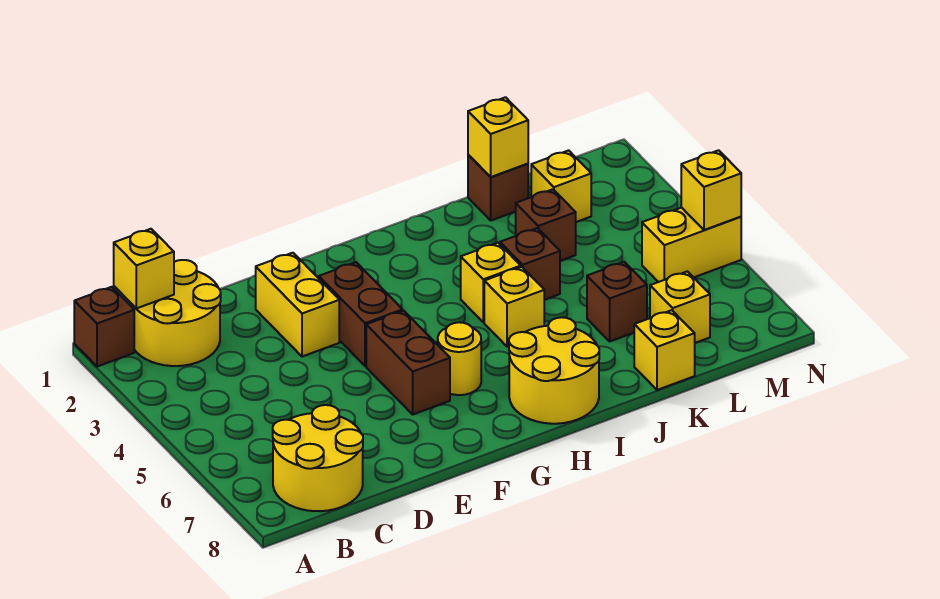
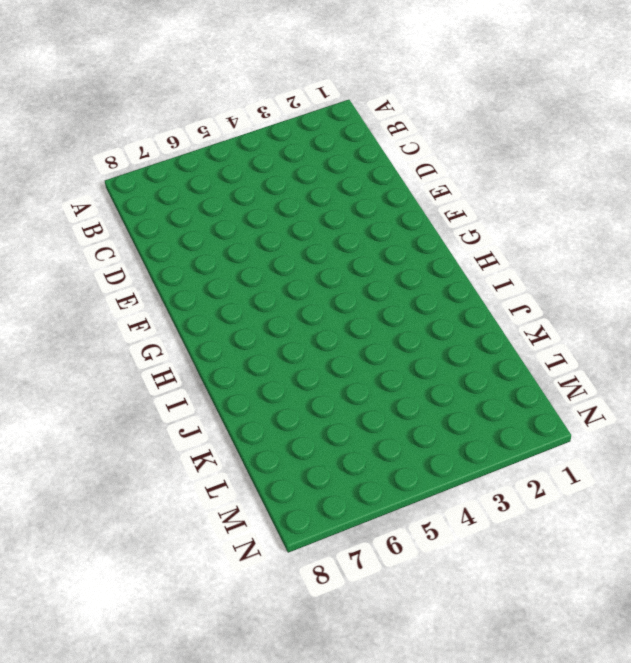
none -> brown brick A1 level 1
none -> yellow round brick B1:C2 level 1
none -> yellow round brick B7:C8 level 1

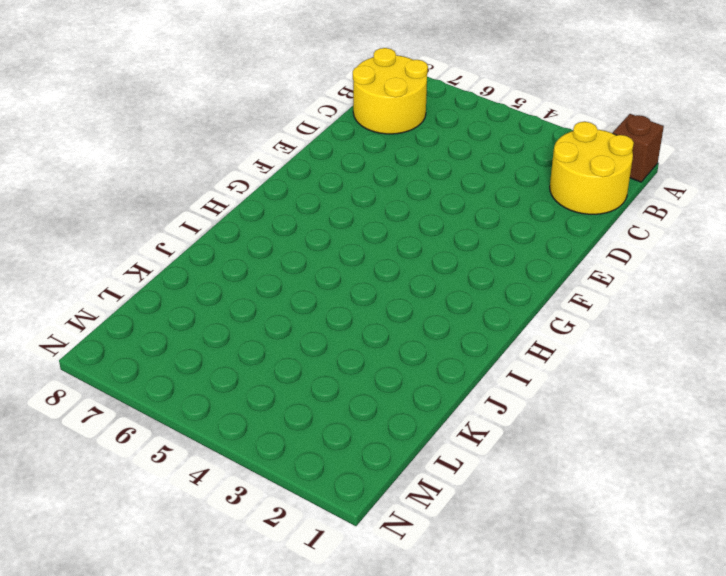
none -> yellow brick E2:E3 level 1
none -> brown brick F3:F4 level 1
none -> brown brick F5:F6 level 1

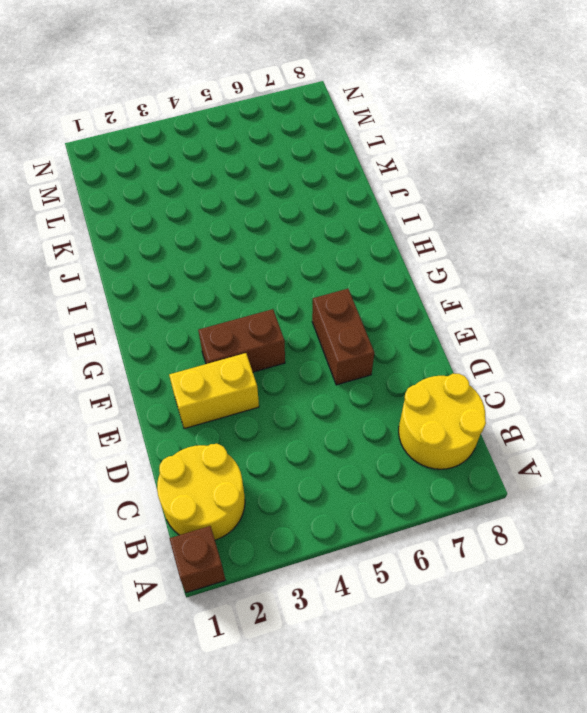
brown brick E6:F6 level 1 -> brown brick F5:F6 level 1
none -> yellow round brick G6 level 1
none -> yellow round brick H7:I8 level 1
none -> yellow brick I4 level 1

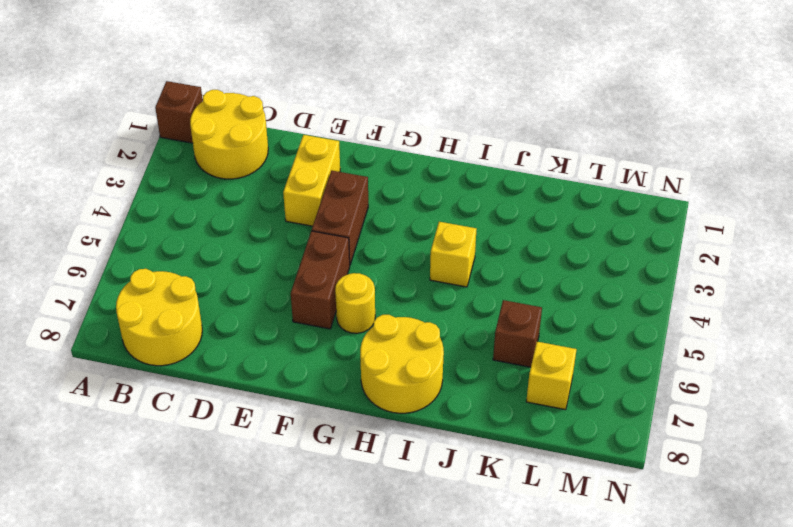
none -> yellow brick I5 level 1
none -> brown brick J4 level 1
none -> brown brick K1 level 1

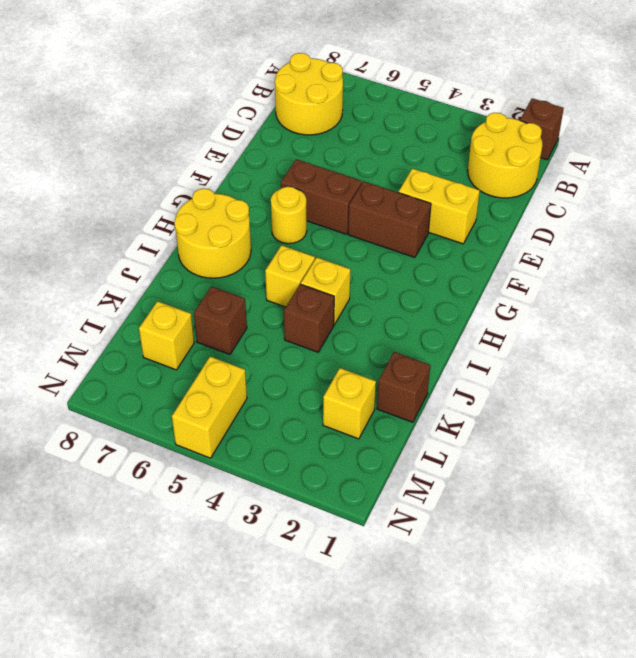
none -> brown brick K3 level 1
none -> yellow brick K8 level 1
none -> yellow brick B1 level 2

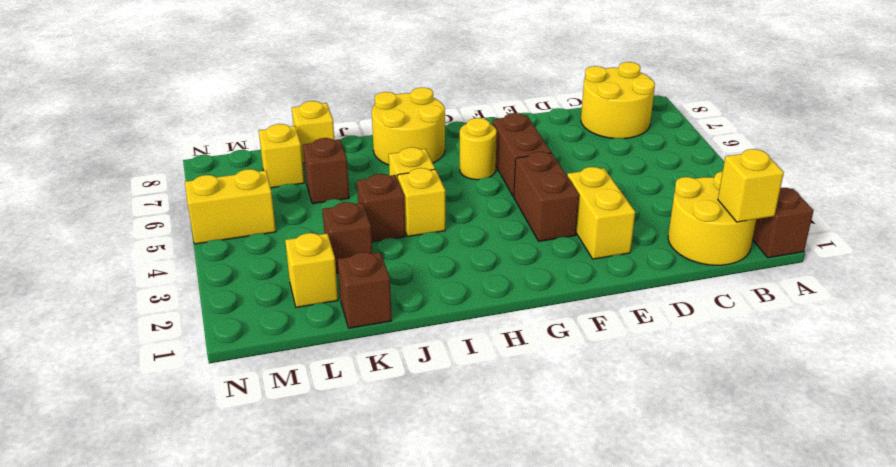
none -> yellow brick K1 level 2
none -> yellow brick N5 level 2

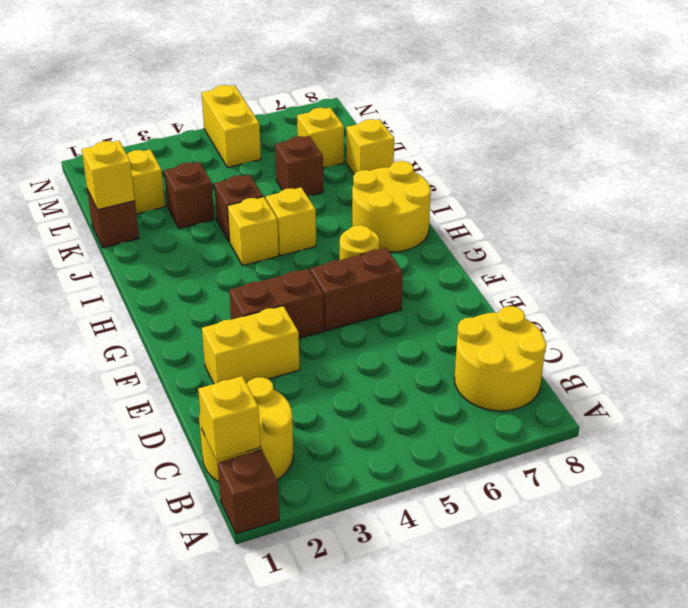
none -> yellow brick N5 level 2

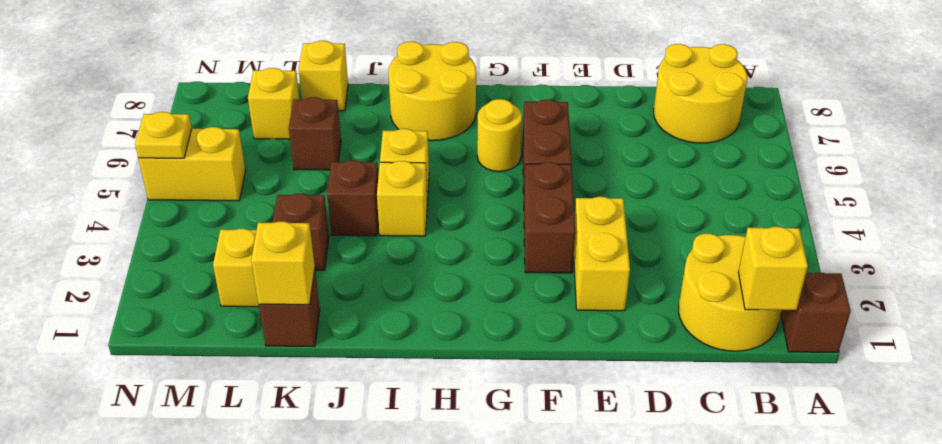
yellow plate N5 level 2 -> yellow brick N5 level 2

